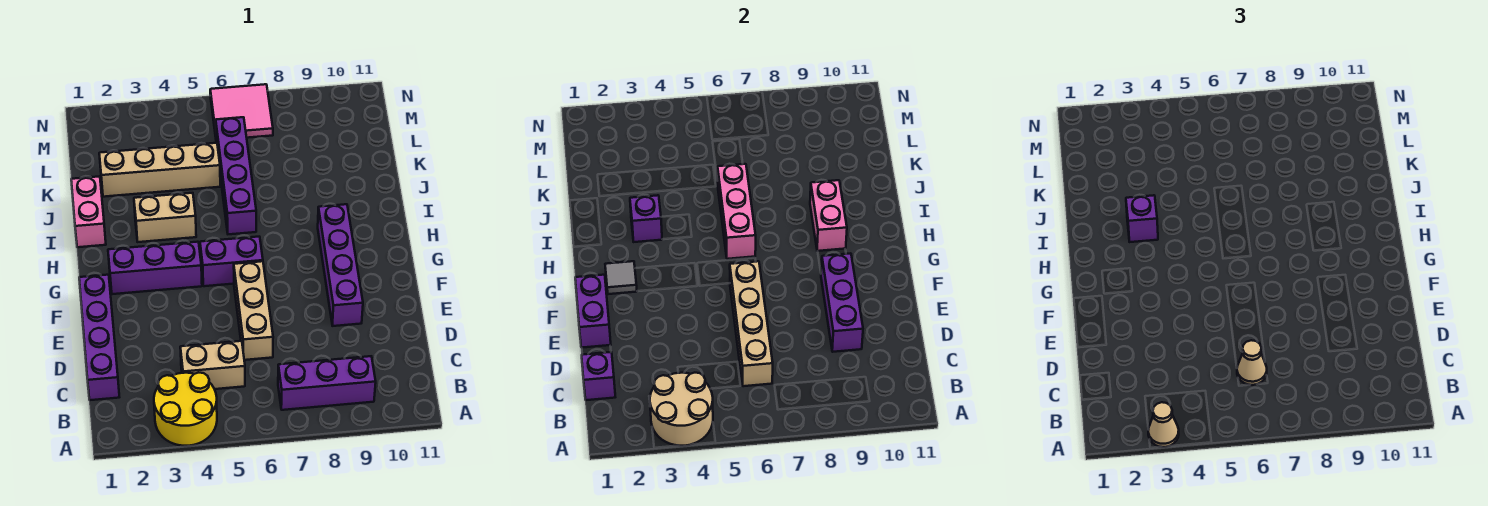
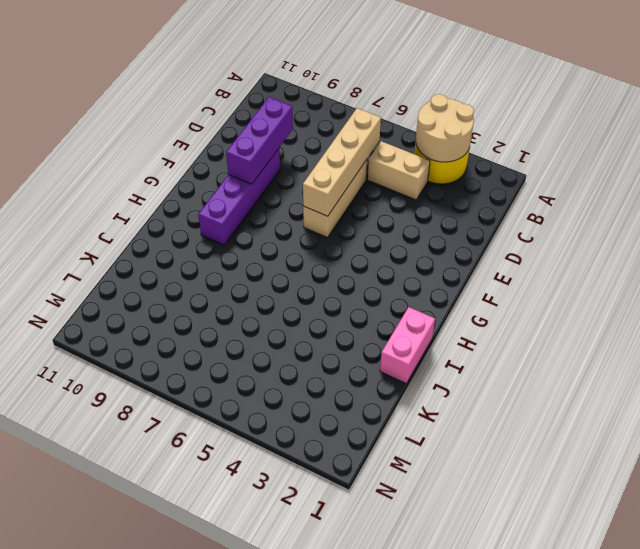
none -> purple brick B7:B9 level 1
none -> purple brick C1:F1 level 1
none -> purple brick G2:G4 level 1

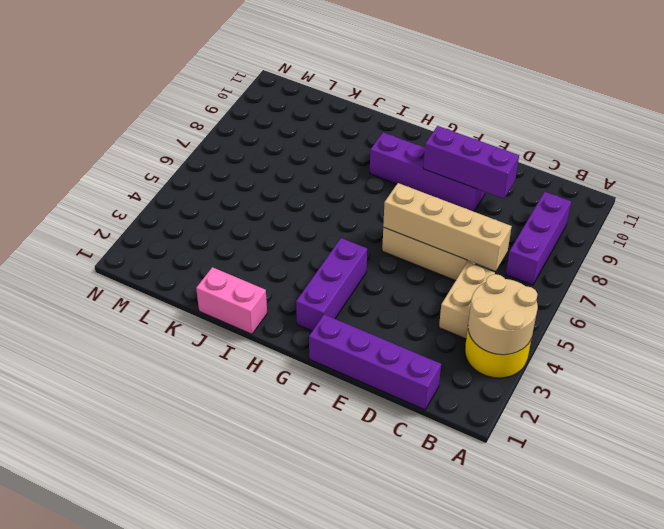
none -> purple brick G5:G6 level 1
none -> tan brick I3:I4 level 1
none -> purple brick I6:L6 level 1

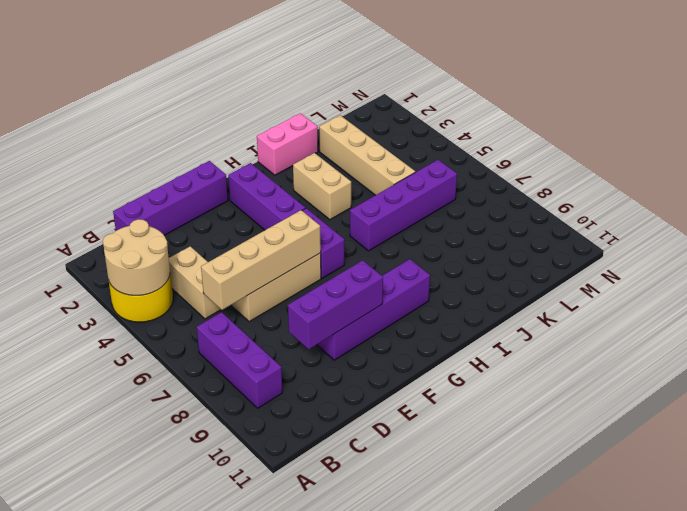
none -> pink tile M6:N7 level 1
none -> purple brick C1 level 2
none -> purple brick E1:F1 level 2

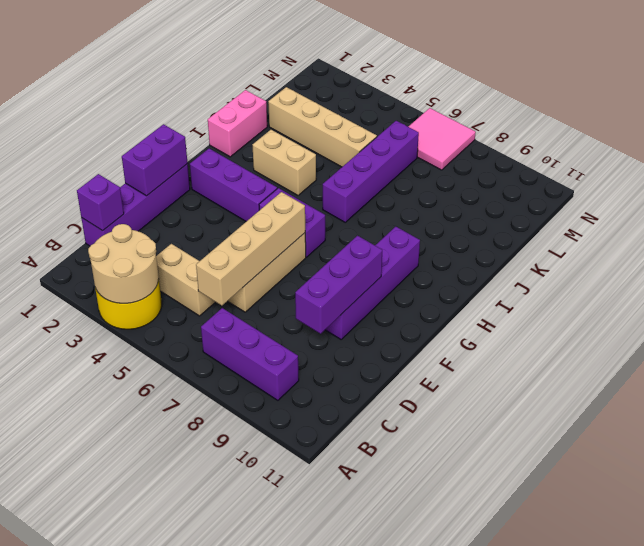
none -> grey tile G2 level 2
none -> pink brick H6:J6 level 2
none -> pink brick H9:I9 level 2

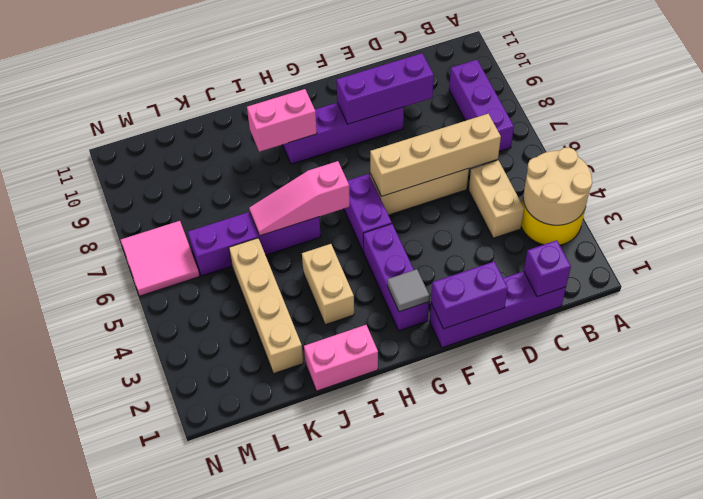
pink slope H6:J6 level 2 top H -> pink brick H6:J6 level 2
none -> purple brick I3 level 2
none -> tan cone A3 level 3
none -> tan cone C6 level 3

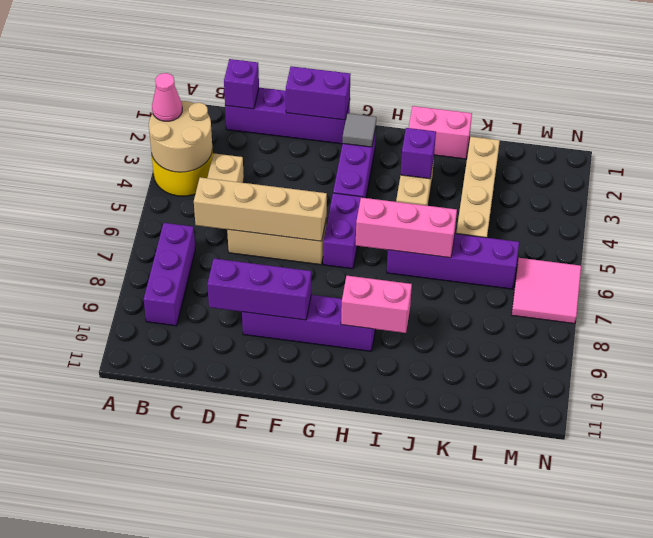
pink cone A3 level 3 -> tan cone A3 level 3
none -> tan cone C6 level 3
none -> purple brick I3 level 3

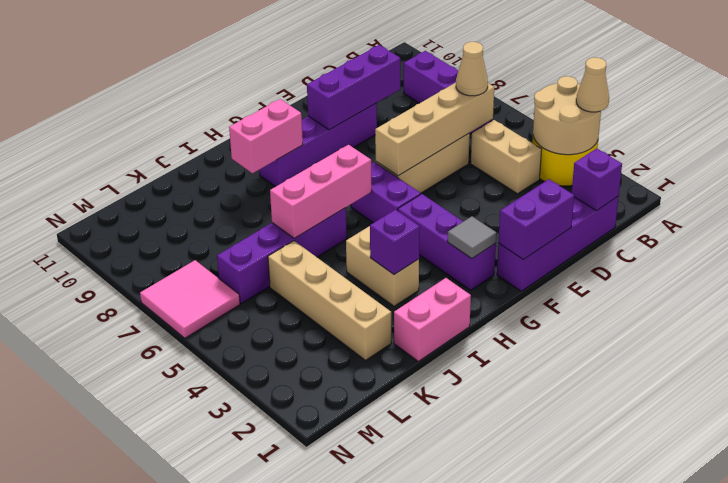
none -> purple brick I3 level 3

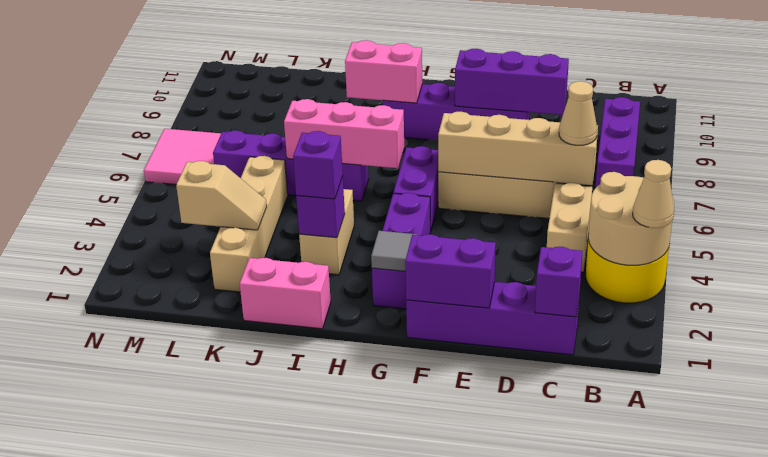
tan slope K3:L3 level 2 top L -> none

